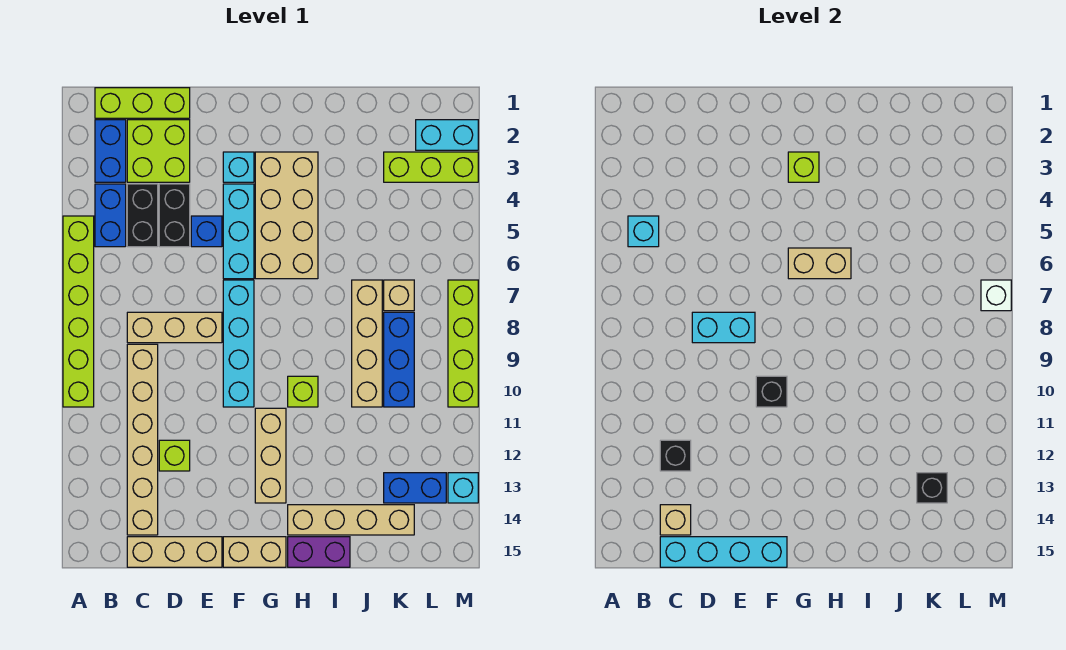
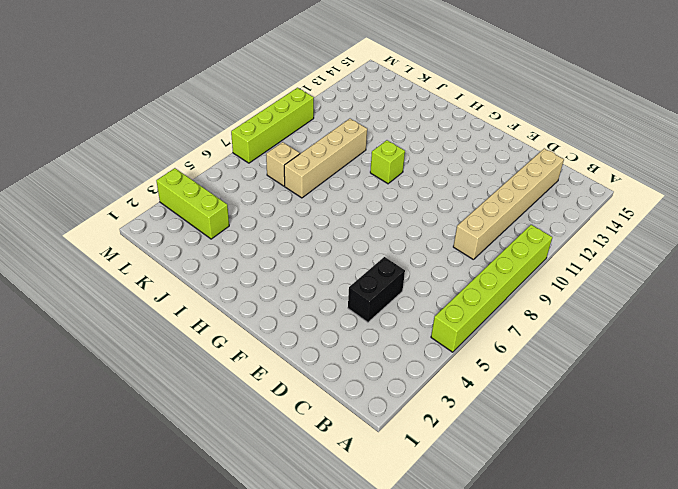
none -> lime brick B1:D1 level 1
none -> blue brick B2:B3 level 1
none -> blue brick B4:B5 level 1
none -> lime brick C2:D3 level 1

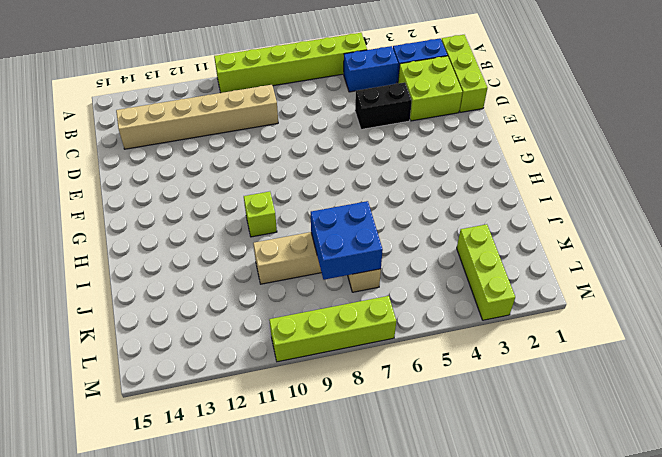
blue brick J7:K8 level 2 -> none
none -> black brick C4:C5 level 1
none -> tan brick C8:E8 level 1
none -> tan brick C15:E15 level 1
none -> lime brick D12 level 1

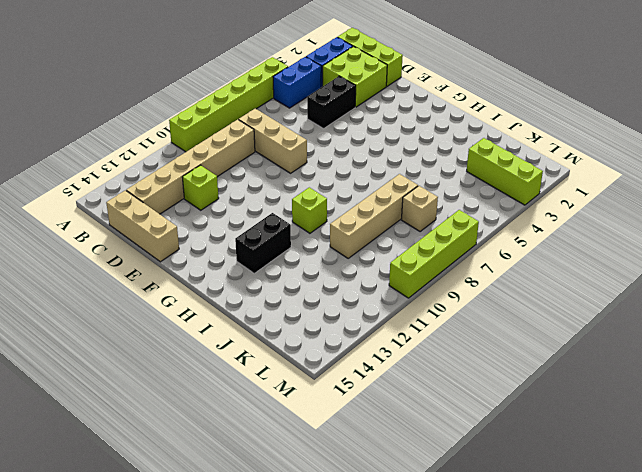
black brick H12:H13 level 1 -> black brick C4:C5 level 1
none -> blue brick E5 level 1
none -> cyan brick F3 level 1
none -> cyan brick F4:F6 level 1
none -> cyan brick F7:F10 level 1

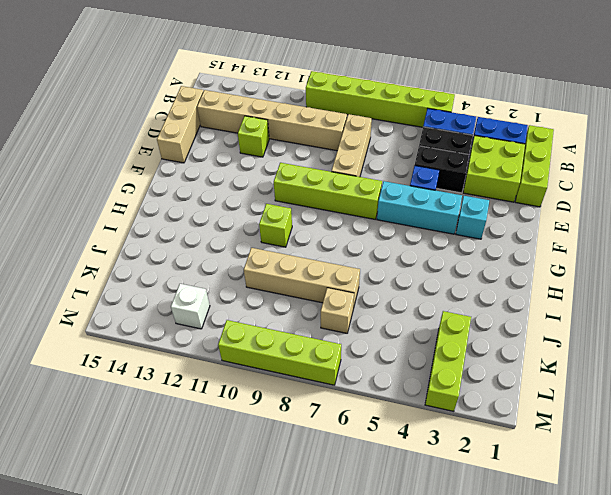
lime brick F7:F10 level 1 -> cyan brick F7:F10 level 1
white brick L12 level 1 -> white brick M7 level 2
none -> tan brick F15:G15 level 1
none -> tan brick G3:H6 level 1
none -> tan brick G11:G13 level 1
none -> tan brick H14:K14 level 1

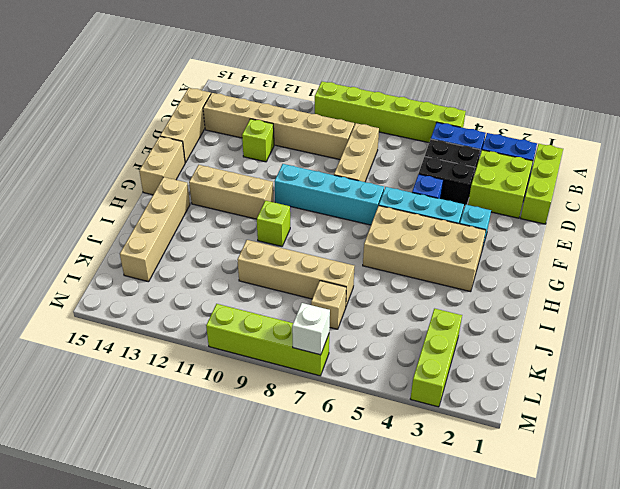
none -> purple brick H15:I15 level 1
none -> blue brick K8:K10 level 1
none -> blue brick K13:L13 level 1
none -> cyan brick L2:M2 level 1

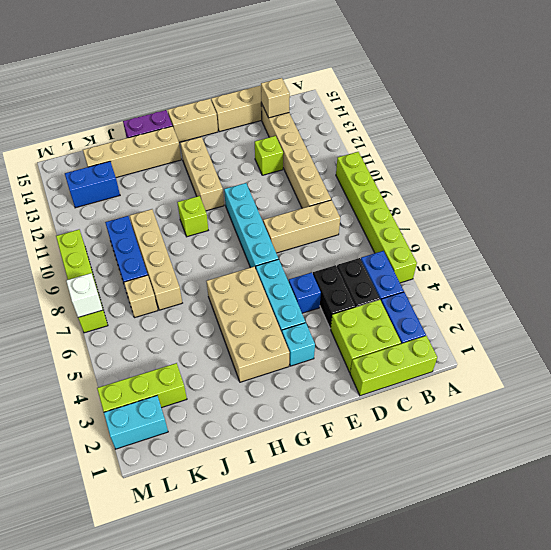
none -> cyan brick M13 level 1
none -> cyan brick B5 level 2
none -> black brick C12 level 2
none -> cyan brick C15:F15 level 2

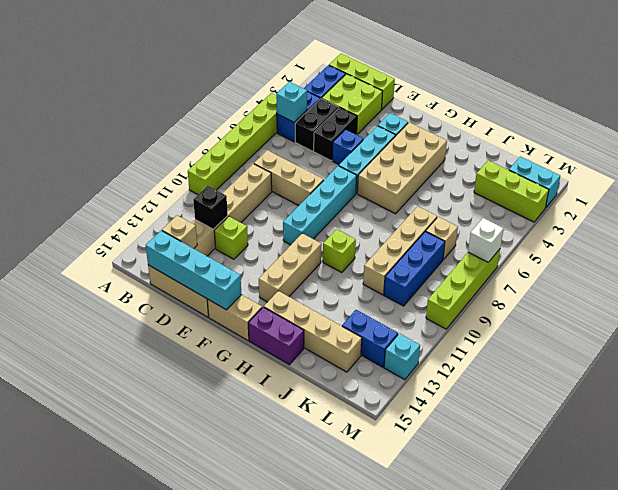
none -> cyan brick D8:E8 level 2
none -> black brick F10 level 2
none -> lime brick G3 level 2
none -> tan brick G6:H6 level 2

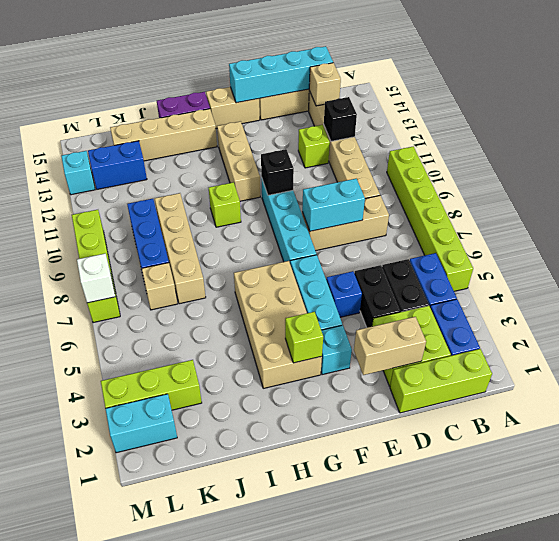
tan brick D2:E2 level 2 -> tan brick G6:H6 level 2
none -> cyan brick B5 level 2
none -> black brick K13 level 2

